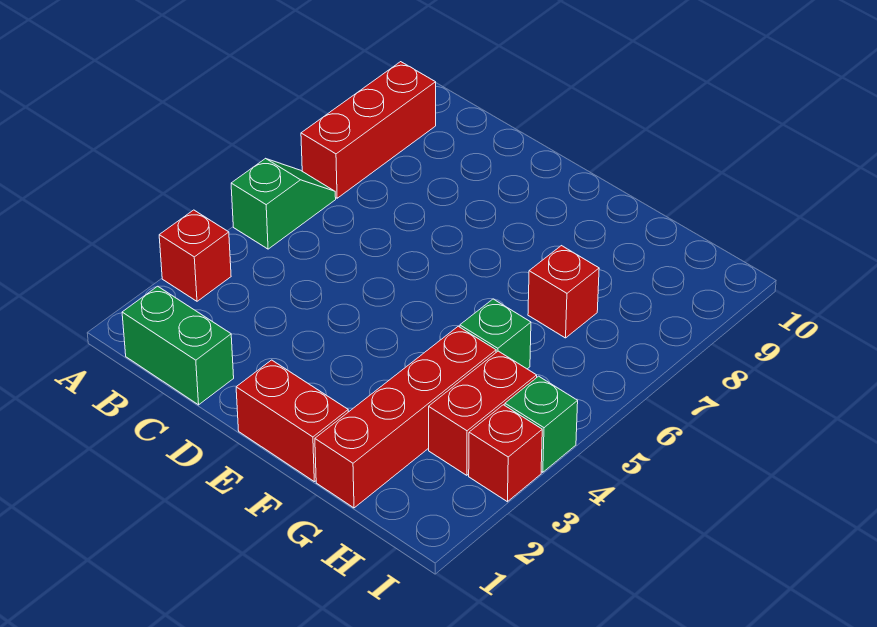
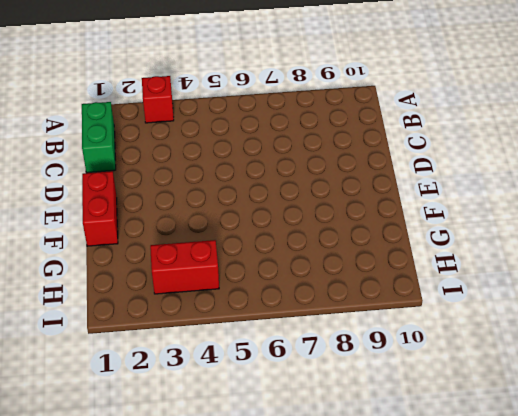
none -> green slope A5:A6 level 1 top 5
none -> red brick A7:A9 level 1

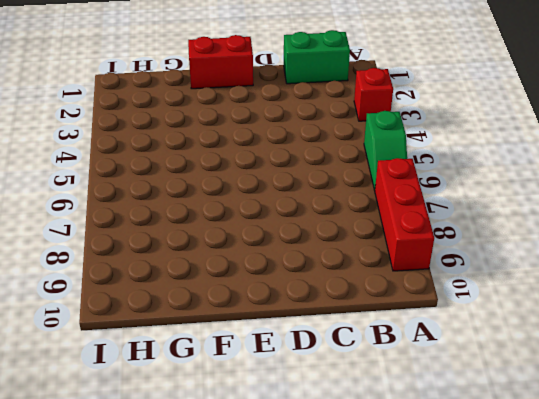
none -> red brick G1:G4 level 1
none -> green brick G5 level 1

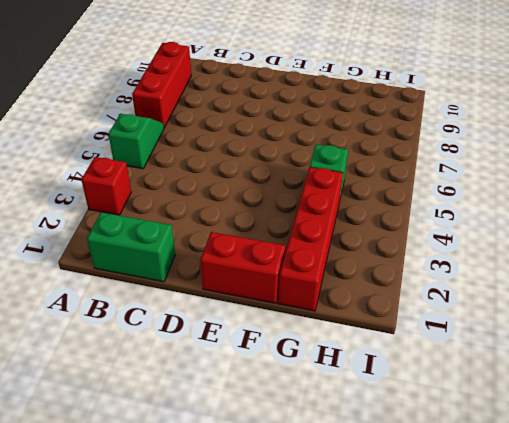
none -> red brick G7 level 1
none -> red brick H3:H4 level 1

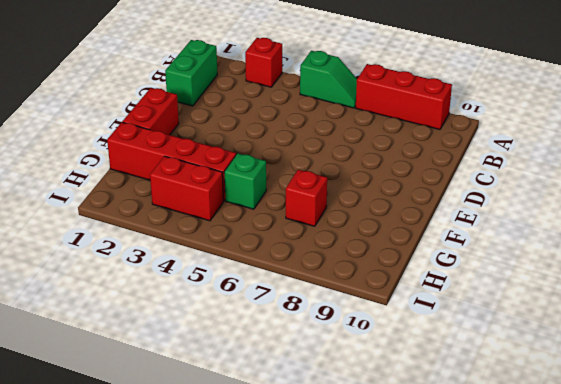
none -> red brick I3 level 1
none -> green brick I4 level 1

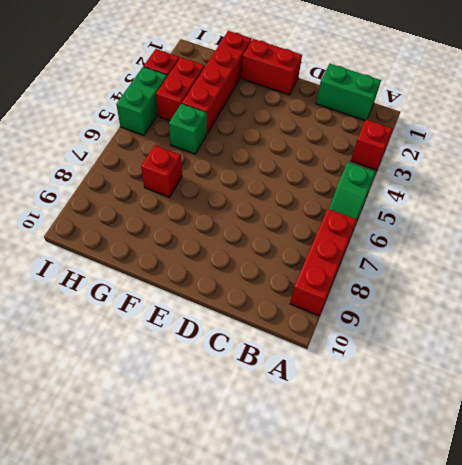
green brick I4:I5 level 1 -> green brick I4 level 1

